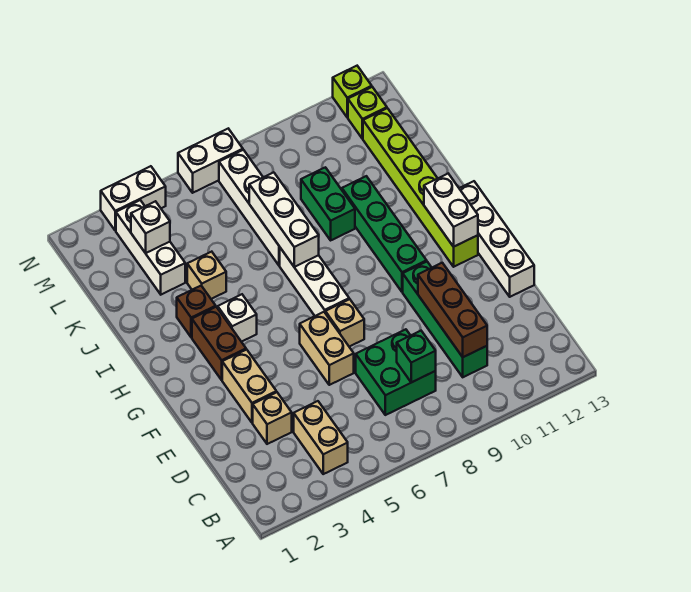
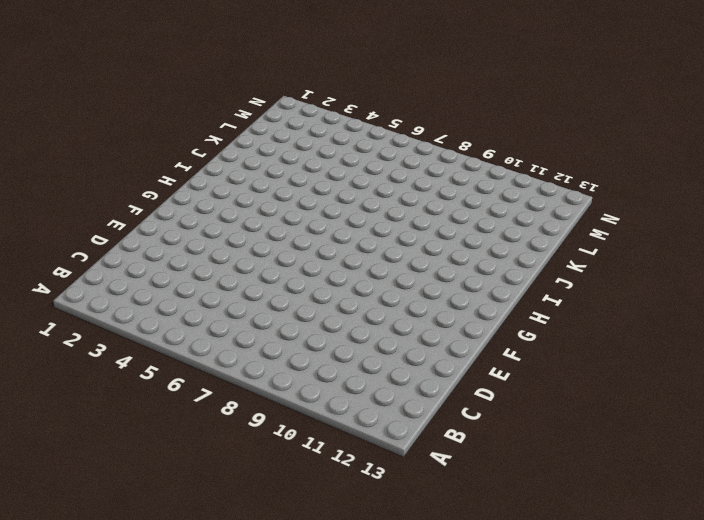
none -> tan brick B4:C4 level 1
none -> green brick C7:D8 level 1
none -> green brick C10:F10 level 1

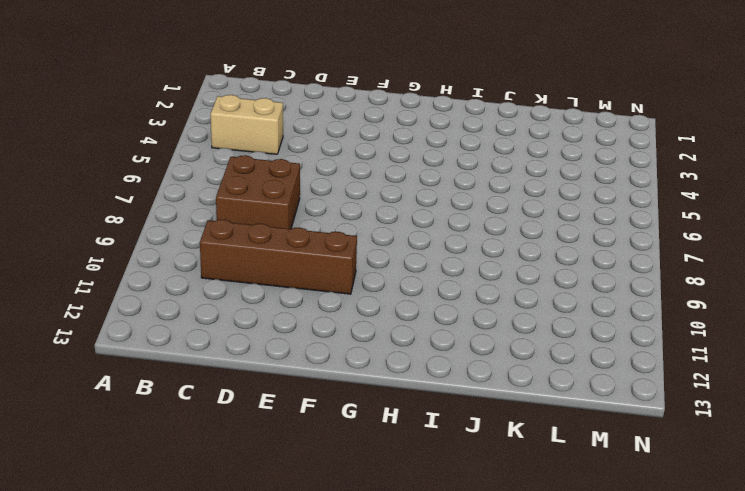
brown brick C7:D8 level 1 -> green brick C7:D8 level 1
brown brick C10:F10 level 1 -> green brick C10:F10 level 1
none -> tan brick D3 level 1
none -> tan brick E3:F3 level 1
none -> tan brick E6:F6 level 1

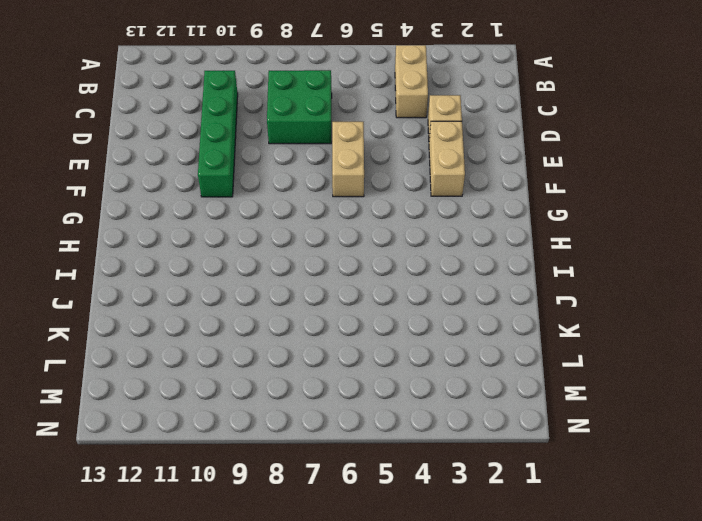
none -> white brick E13:H13 level 1
none -> tan brick F7 level 1
none -> brown brick G3:H3 level 1

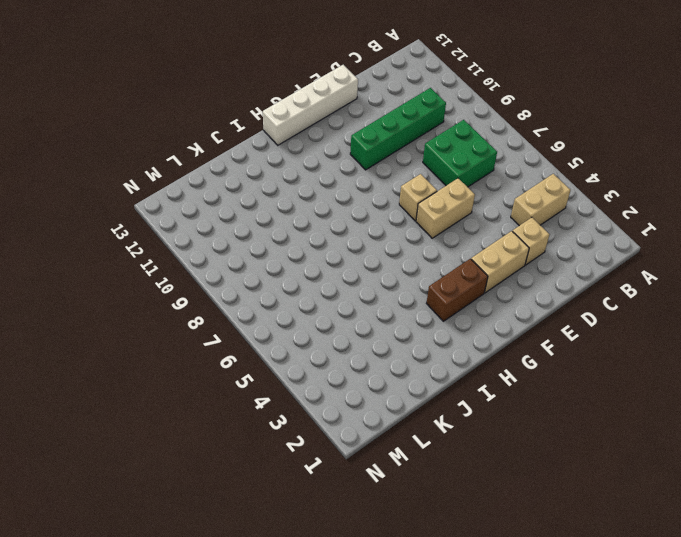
none -> white brick G7:I7 level 1
none -> green brick G10:J10 level 1
none -> lime brick G12:L12 level 1

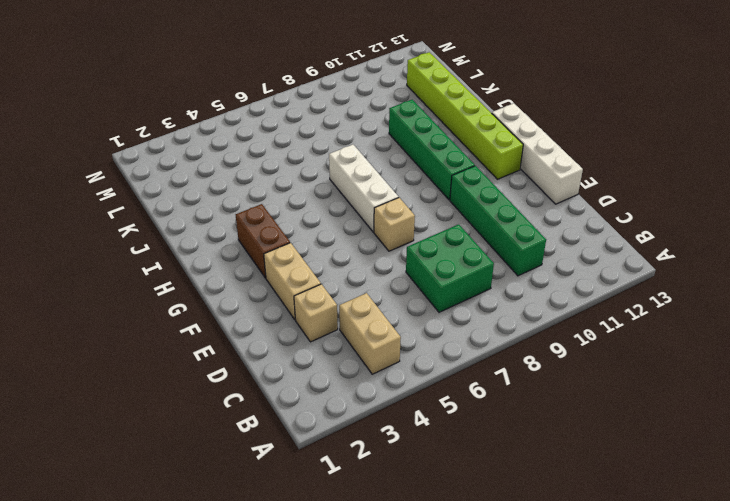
none -> tan brick E6:F6 level 1
none -> white brick H4 level 1
none -> brown brick I3 level 1

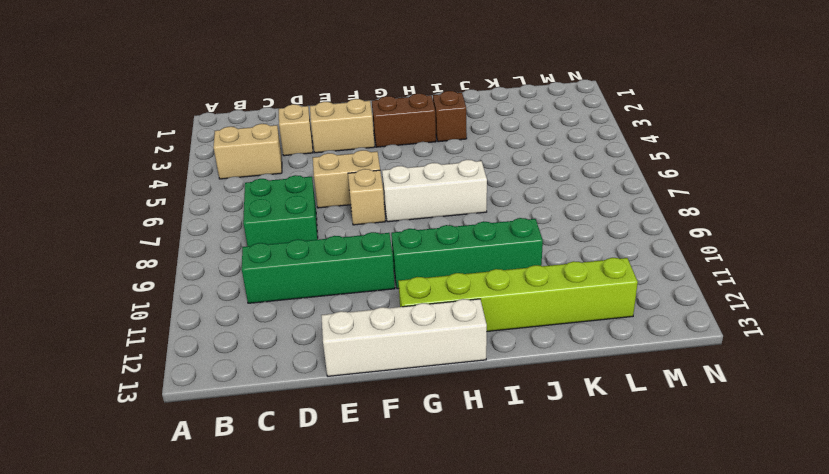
none -> white brick H4 level 1
none -> tan brick J4 level 1
none -> white brick J7:M7 level 1

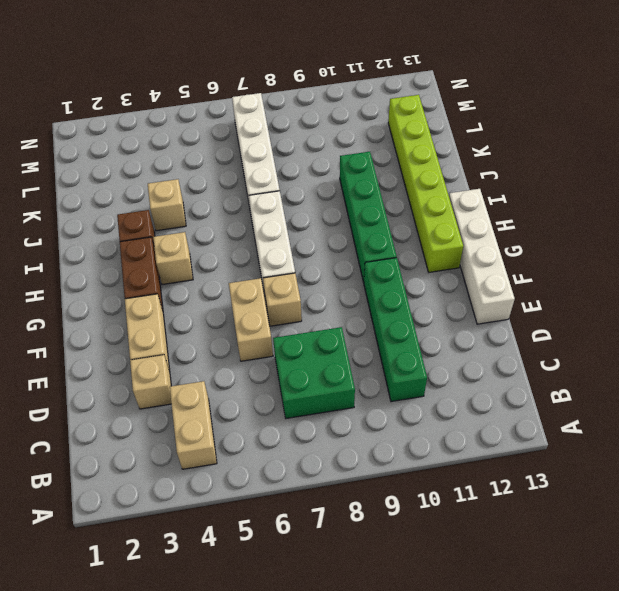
tan brick H4 level 1 -> white brick H4 level 1
none -> green brick J9:K9 level 1
none -> white brick K3:M3 level 1
none -> lime brick M12 level 1

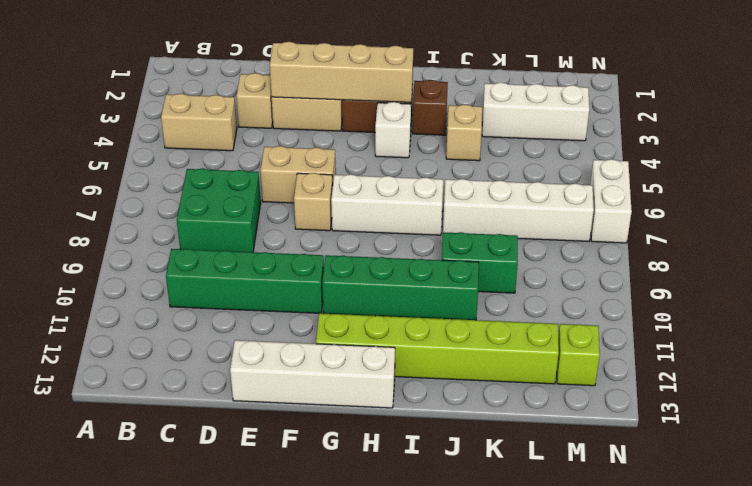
tan brick E3:H3 level 2 -> none
none -> white brick N3:N4 level 1
none -> lime brick N12 level 1
none -> green brick C8 level 2

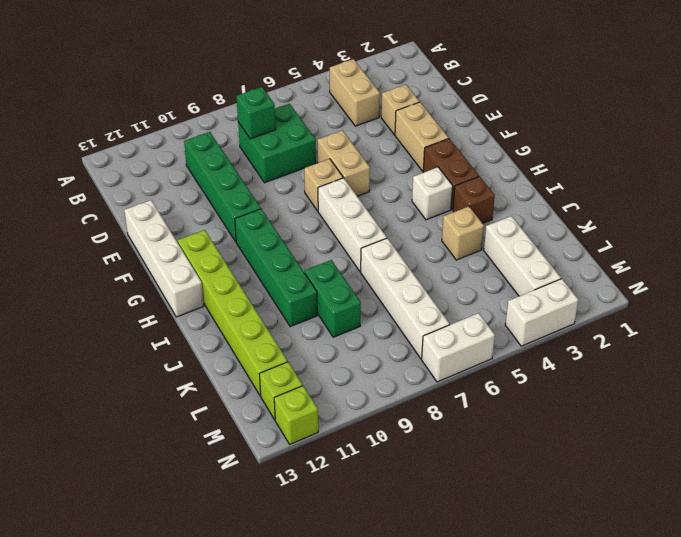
none -> brown brick C10:E10 level 2
none -> white brick G12:H12 level 2
none -> white brick I7:K7 level 2

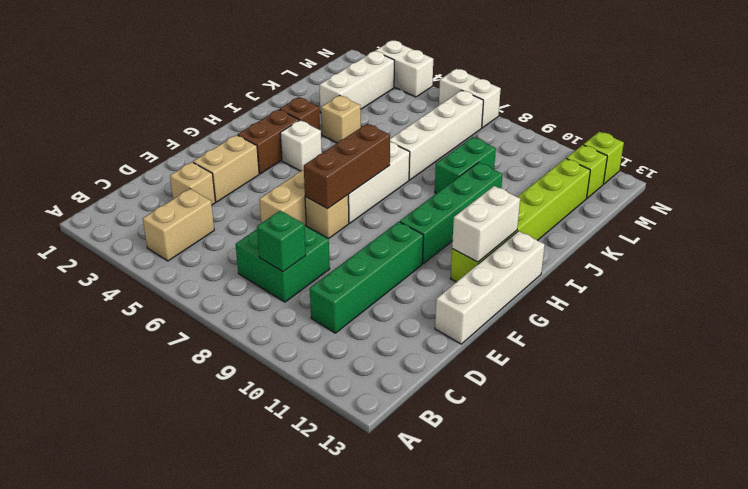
brown brick F7:H7 level 2 -> brown brick C10:E10 level 2
none -> white brick I7:K7 level 2
none -> white brick L3 level 2

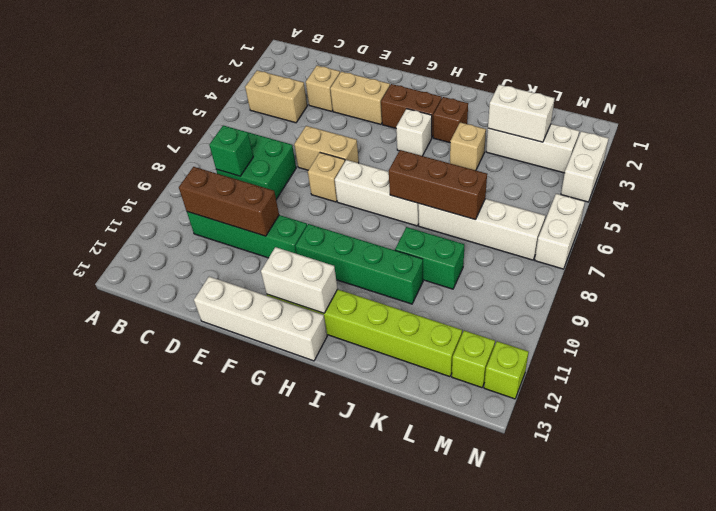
brown brick I7:K7 level 2 -> white brick I7:K7 level 2
white brick K3:L3 level 2 -> white brick L3 level 2

